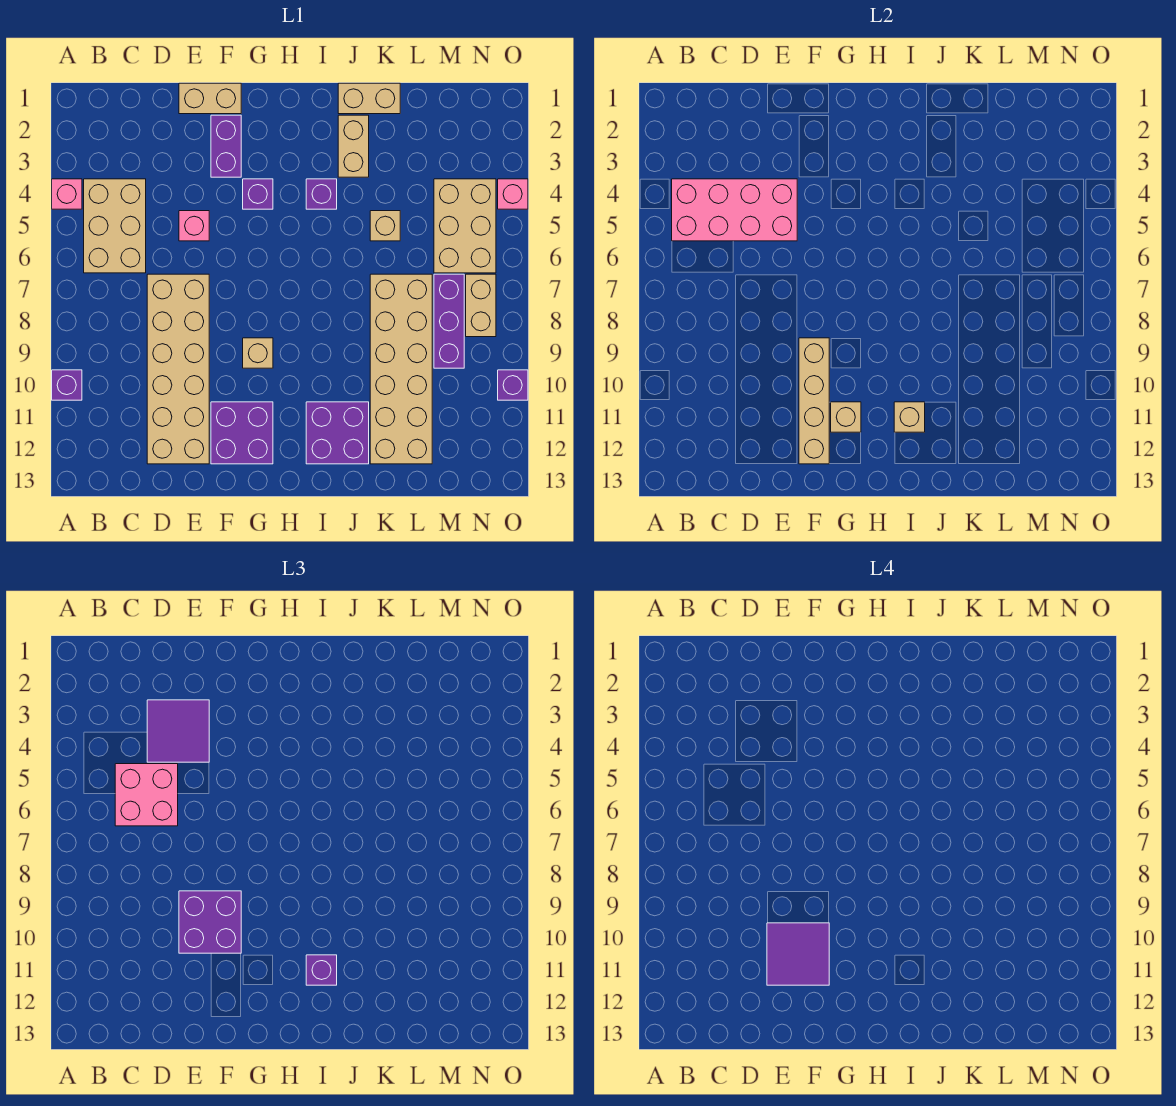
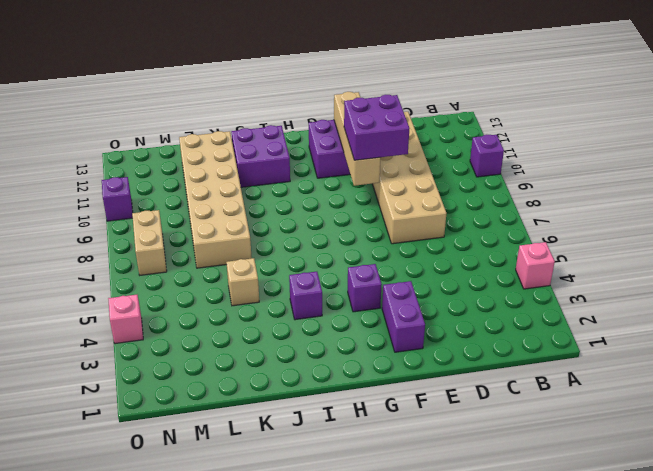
none -> tan brick B4:C6 level 1
none -> tan brick E1:F1 level 1
none -> pink brick E5 level 1
none -> tan brick G9 level 1

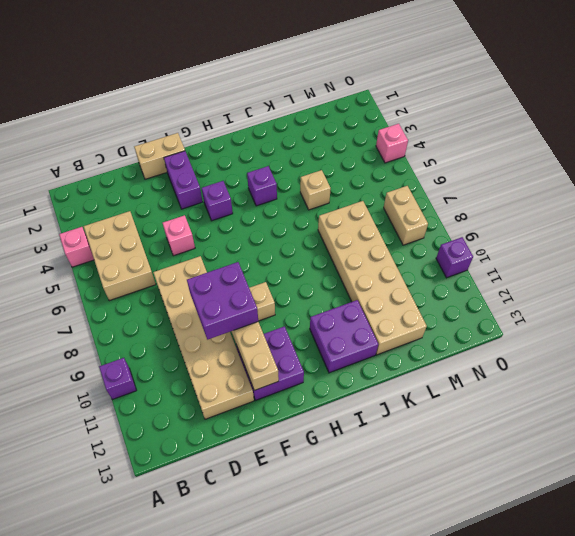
none -> tan brick J1:K1 level 1
none -> tan brick J2:J3 level 1
none -> tan brick M4:N6 level 1
none -> purple brick M7:M9 level 1

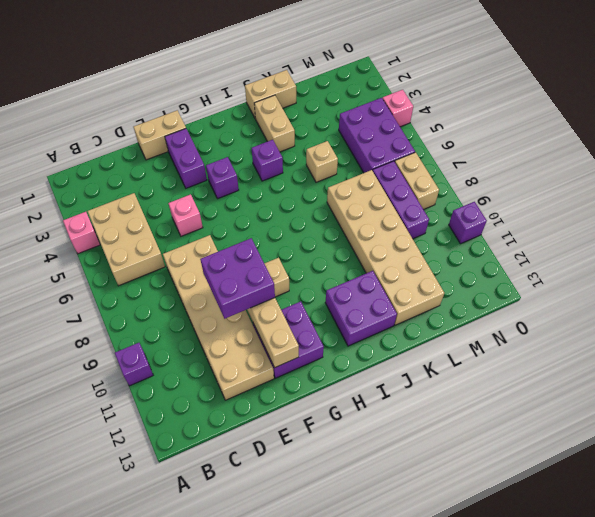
purple brick M4:N6 level 1 -> tan brick M4:N6 level 1
none -> pink brick B4:E5 level 2
none -> tan brick G11 level 2
none -> tan brick I11 level 2
none -> pink brick C5:D6 level 3

